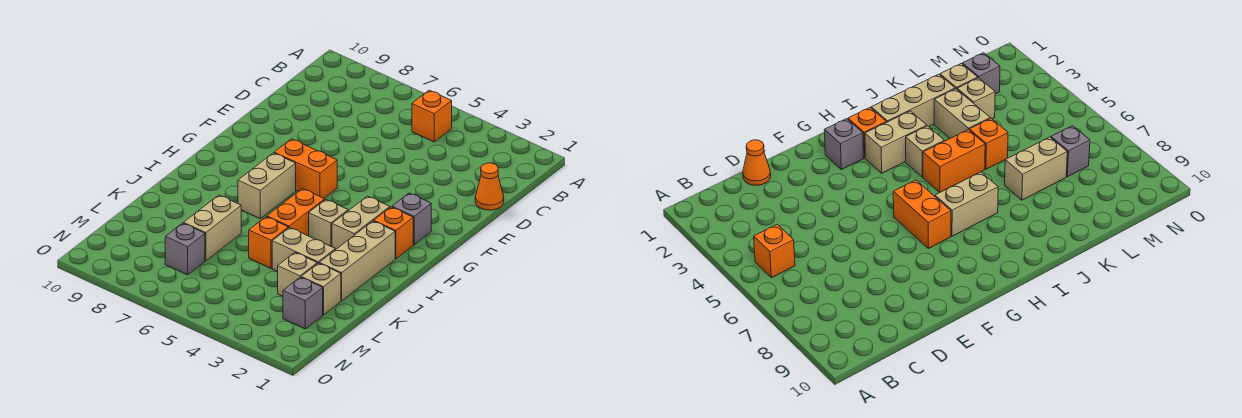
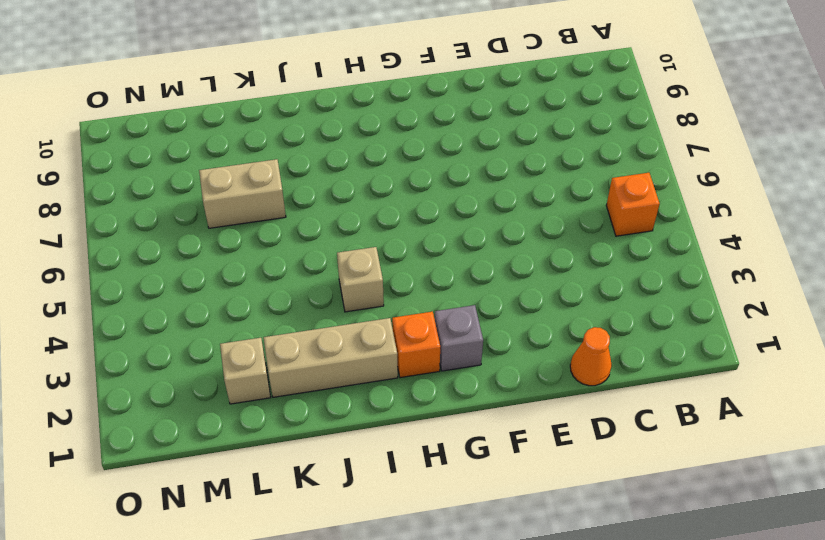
none -> orange brick G6:G7 level 1
none -> tan brick H3:I3 level 1
none -> tan brick H7:I7 level 1

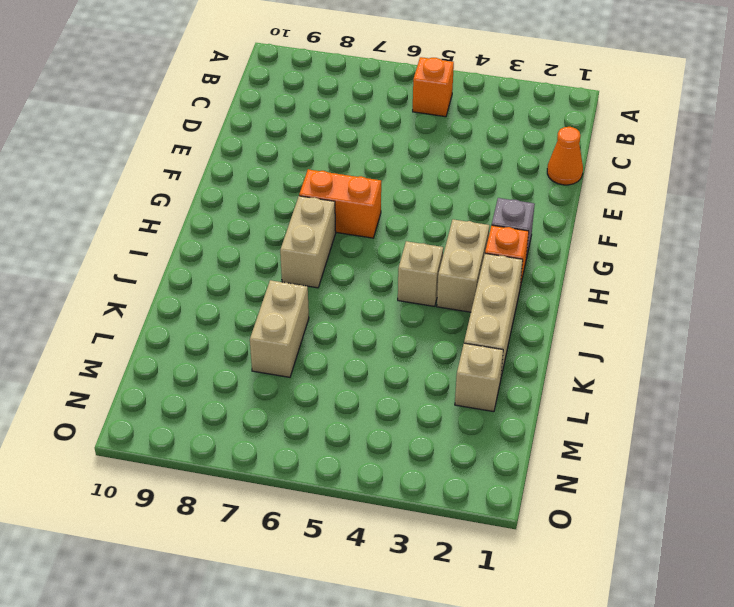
none -> orange brick I5:J5 level 1
none -> tan brick K3:K4 level 1
none -> orange brick K5 level 1

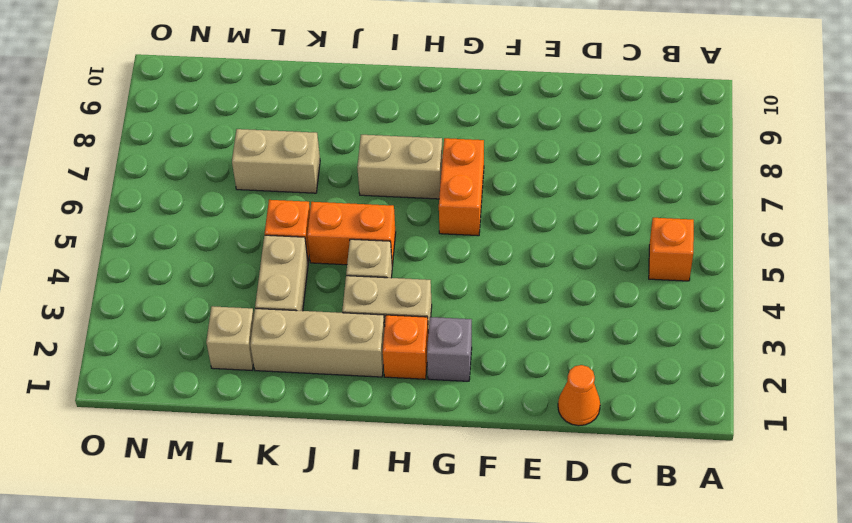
none -> tan brick L3 level 1
none -> grey brick M2 level 1
none -> grey brick M7 level 1

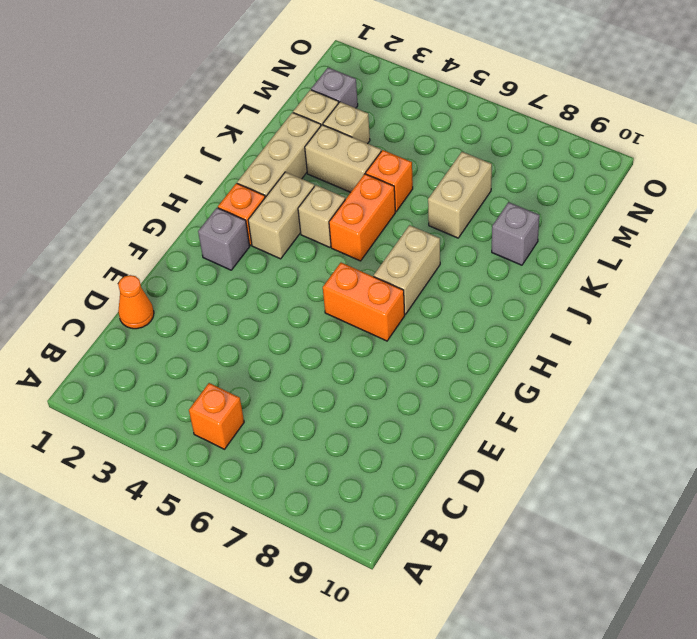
grey brick K9 level 1 -> grey brick M7 level 1

